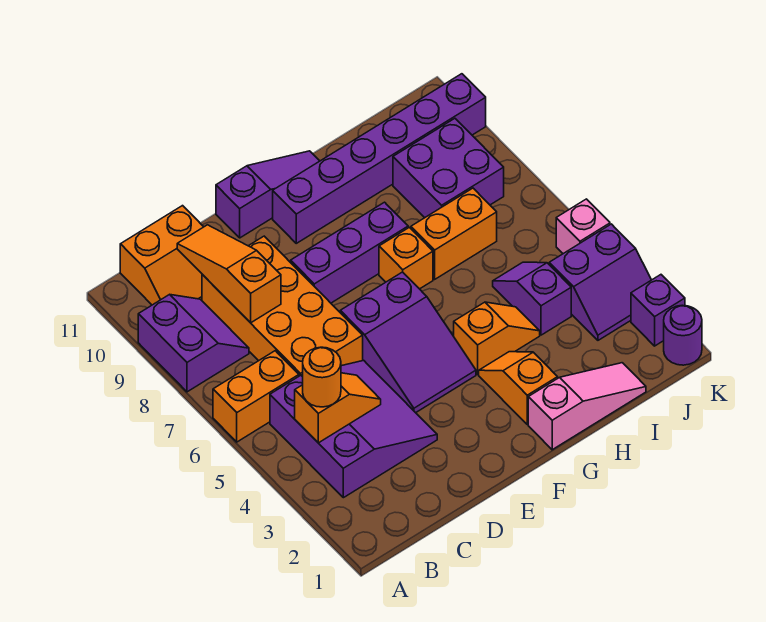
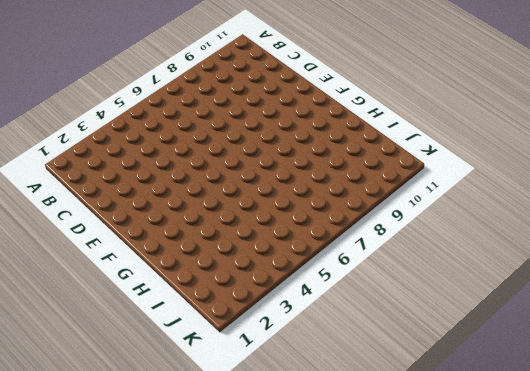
none -> orange brick A6:B6 level 1
none -> purple slope A8:B9 level 1 top A
none -> purple slope B3:D5 level 1 top B

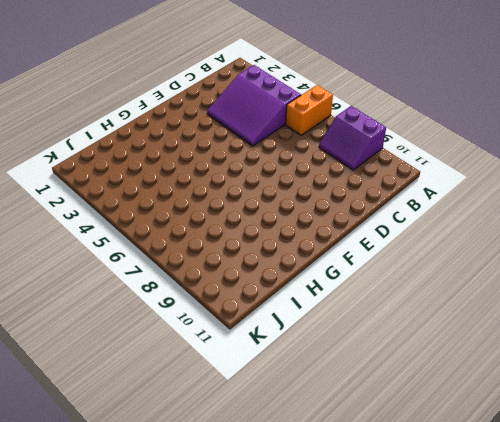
none -> orange slope B10:C11 level 1 top 11
none -> orange brick C6:D9 level 1
none -> purple slope E4:F6 level 1 top 6

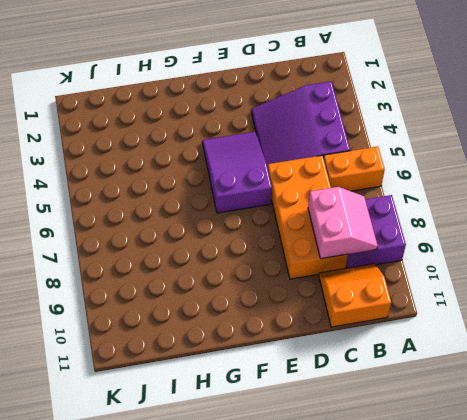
pink slope B8:C9 level 2 top C -> orange slope C8:C10 level 2 top 8
none -> purple brick E8:G8 level 1
none -> purple slope E11:G11 level 1 top E
none -> purple brick F10:K10 level 1

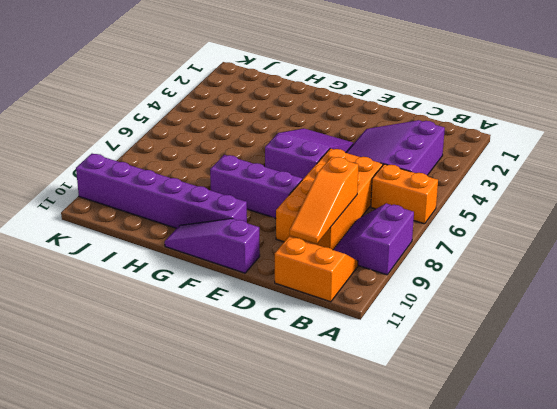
none -> pink slope G1:I1 level 1 top G
none -> orange slope G2:G3 level 1 top 2
none -> orange slope G4:H4 level 1 top G

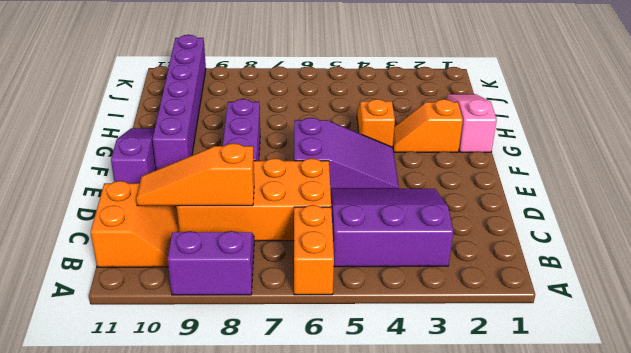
none -> orange brick G7 level 1
none -> orange brick H7:I7 level 1
none -> purple slope I4:I5 level 1 top 4

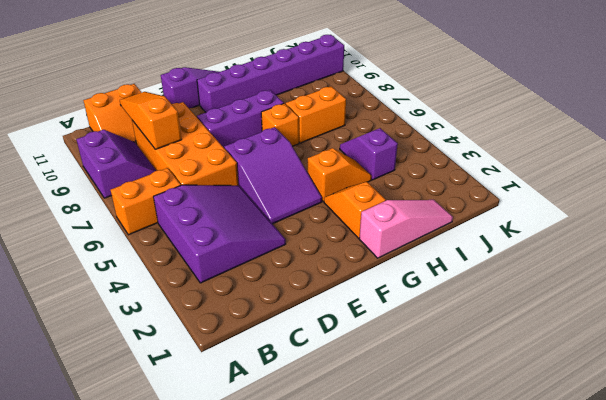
none -> purple brick I8:J9 level 1
none -> purple slope J3:K4 level 1 top 4
none -> purple round brick K1 level 1

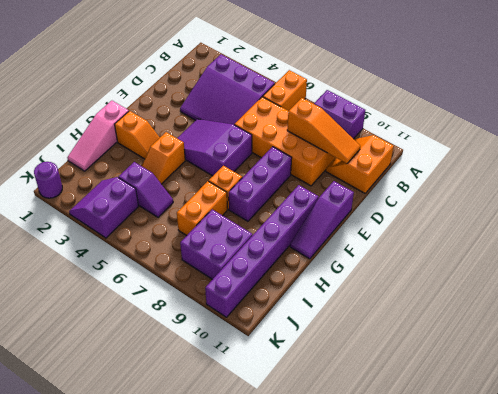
none -> purple brick K2 level 1
none -> pink brick K5 level 1
none -> orange slope B4:C4 level 2 top B

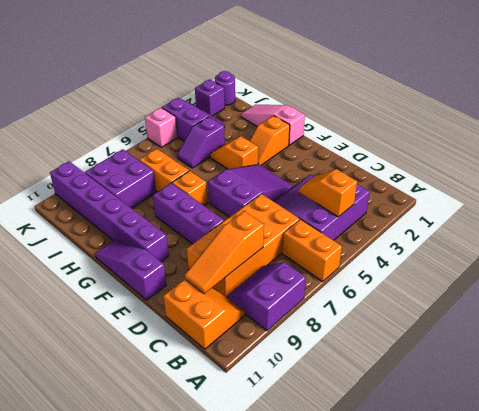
none -> orange round brick B4 level 3

